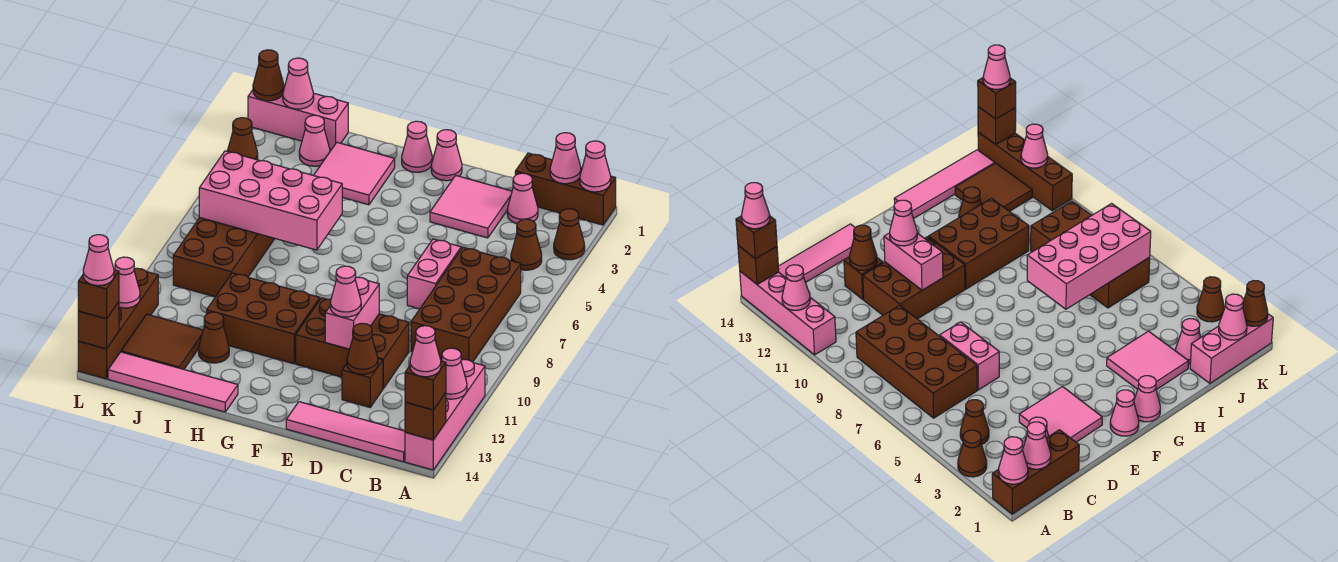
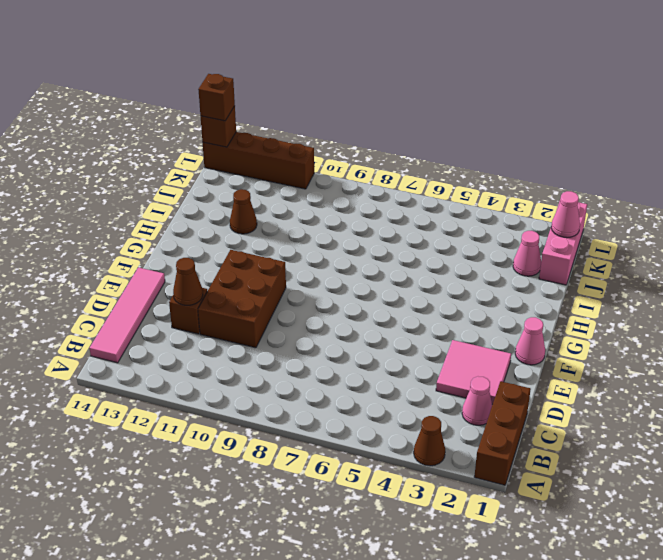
none -> pink brick A11:A14 level 1
none -> brown cone B4 level 1
none -> brown brick B6:C9 level 1
none -> pink brick D6:D7 level 1

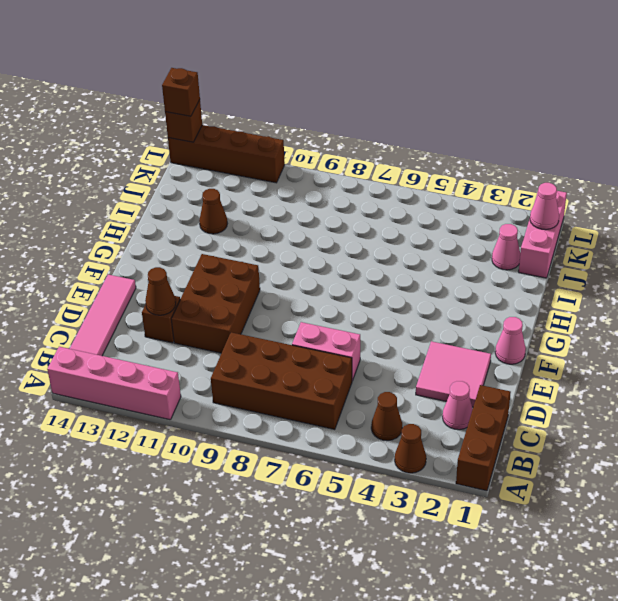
none -> pink cone G1 level 1
none -> brown brick G10:I11 level 1
none -> pink tile H2:I3 level 1
none -> pink tile H14:K14 level 1

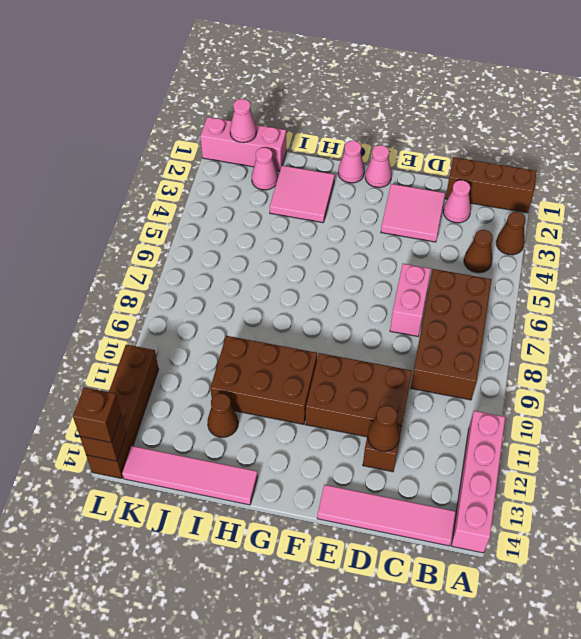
none -> brown brick J6:K9 level 1
none -> brown tile J12:K13 level 1
none -> brown cone L3 level 1
none -> pink cone A1 level 2

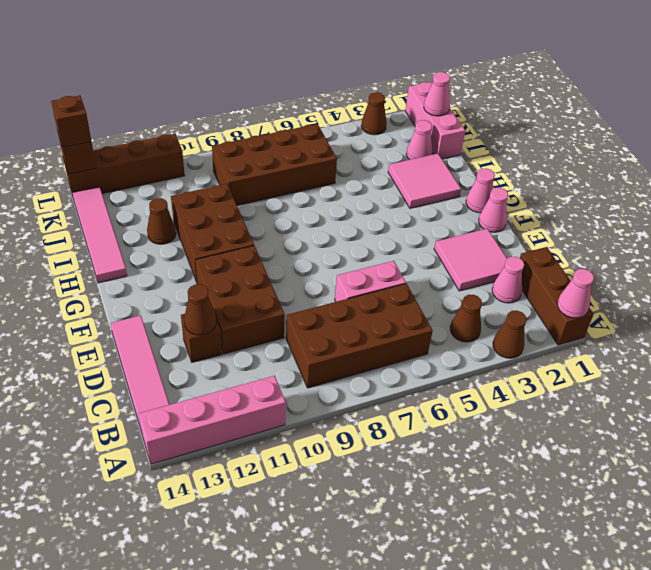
none -> brown tile J12:K13 level 1
none -> pink cone A12 level 2
none -> brown brick A14 level 2
none -> pink cone B1 level 2

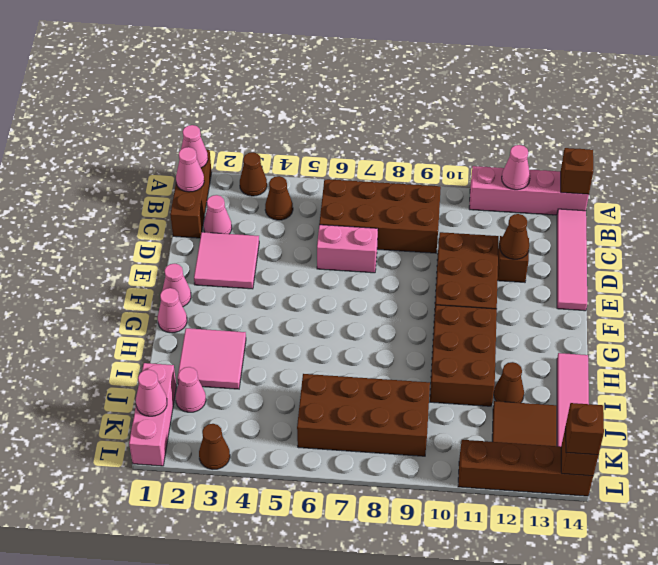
none -> pink brick E10:E11 level 2
none -> pink brick H6:K7 level 2
none -> brown cone L1 level 2
none -> pink cone L12 level 2

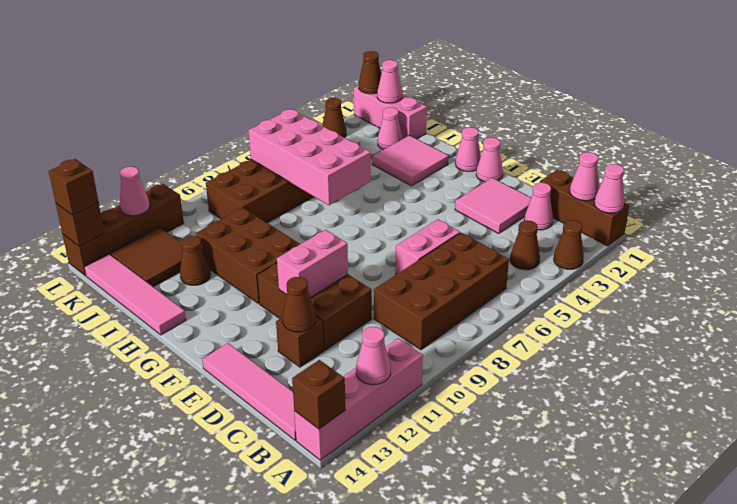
none -> brown brick A14 level 3
none -> pink cone E11 level 3
none -> pink cone A14 level 4
none -> pink cone L14 level 4

